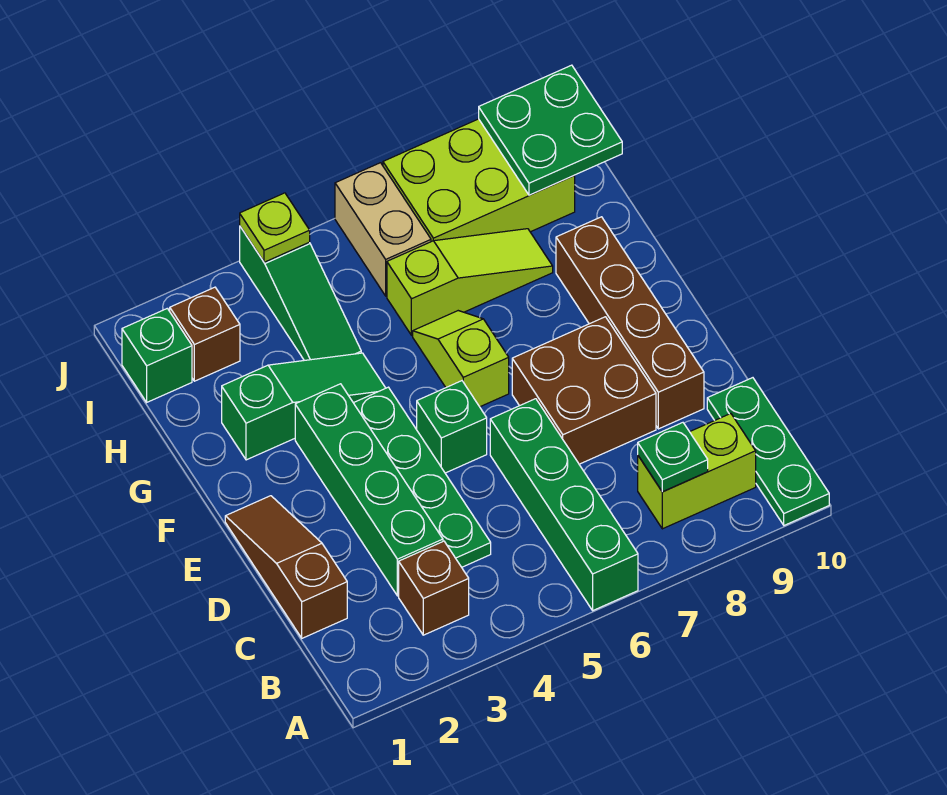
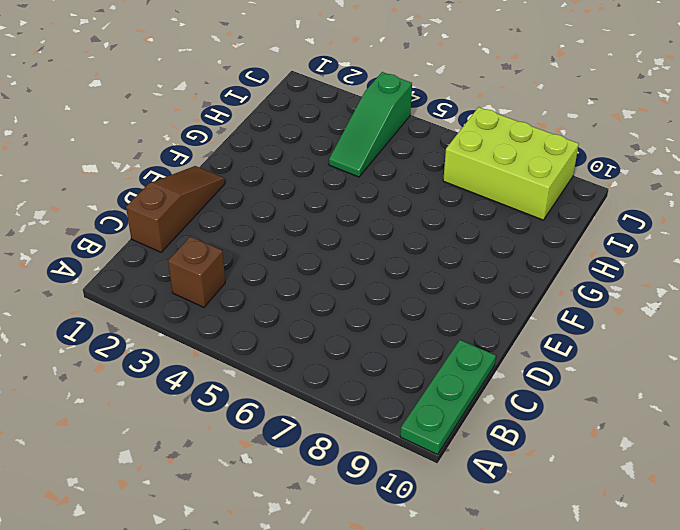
none -> green brick A6:D6 level 1
none -> lime brick B8:B9 level 1
none -> green brick C3:F3 level 1

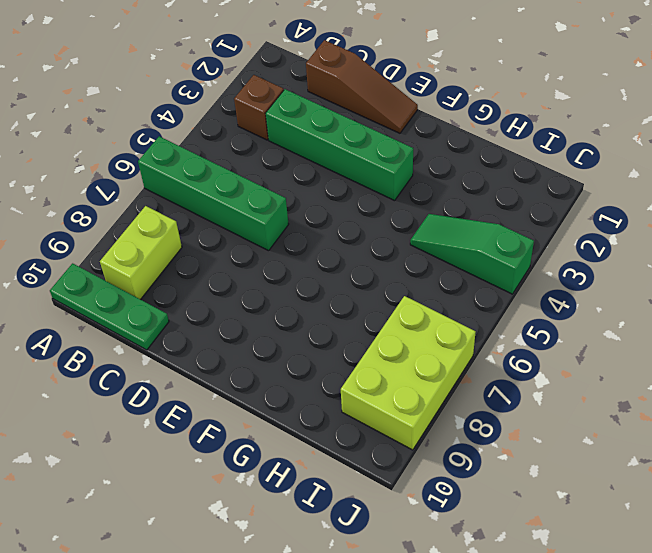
none -> green plate C4:F4 level 1
none -> brown brick D7:E8 level 1
none -> brown brick D9:G9 level 1

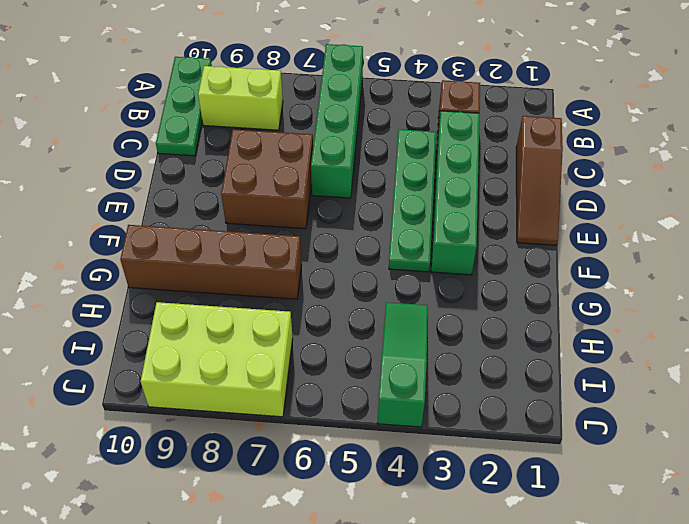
brown brick G7:G10 level 1 -> brown brick D9:G9 level 1
none -> green brick E5 level 1
none -> lime slope F6:G6 level 1 top F
none -> green slope G2:G4 level 1 top 2

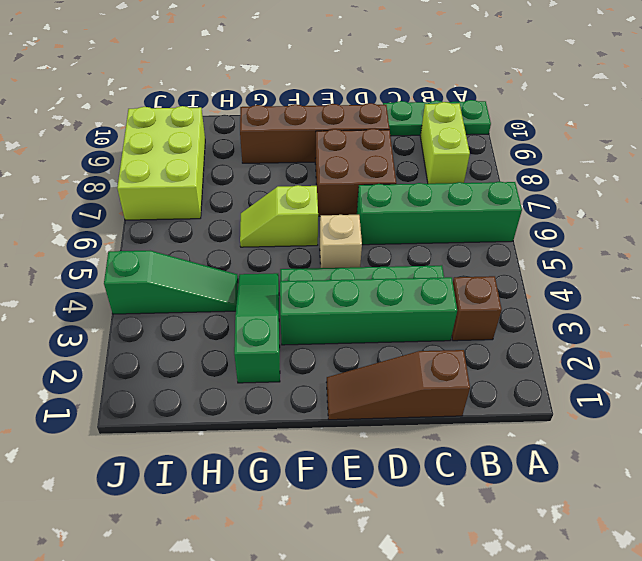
tan brick E5 level 1 -> green brick E5 level 1
none -> lime slope H6:H8 level 1 top 6
none -> green brick I1 level 1
none -> brown brick I2 level 1

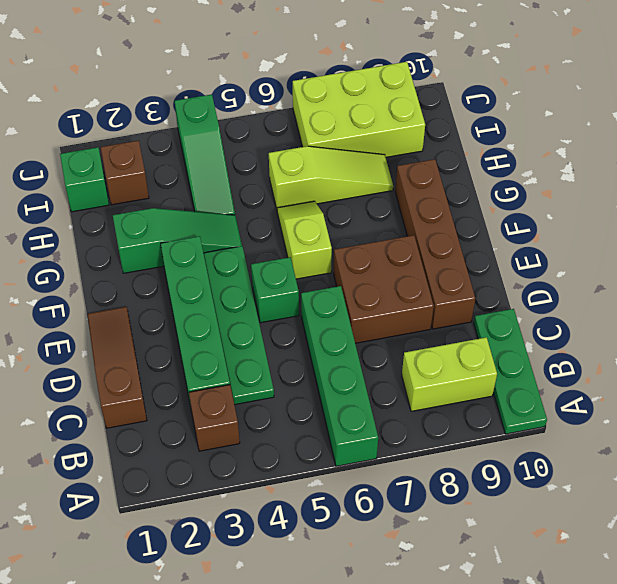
none -> tan brick I6:J6 level 1
none -> green plate B8 level 2
none -> green plate I9:J10 level 2

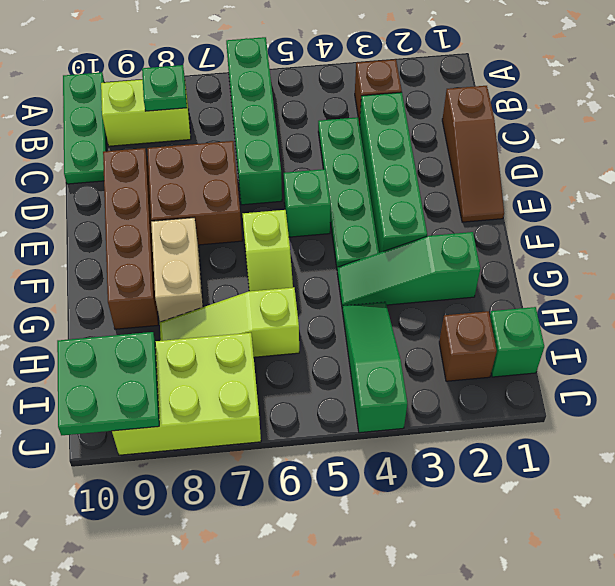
tan brick F8:G8 level 1 -> tan brick I6:J6 level 1
none -> lime plate J4 level 2

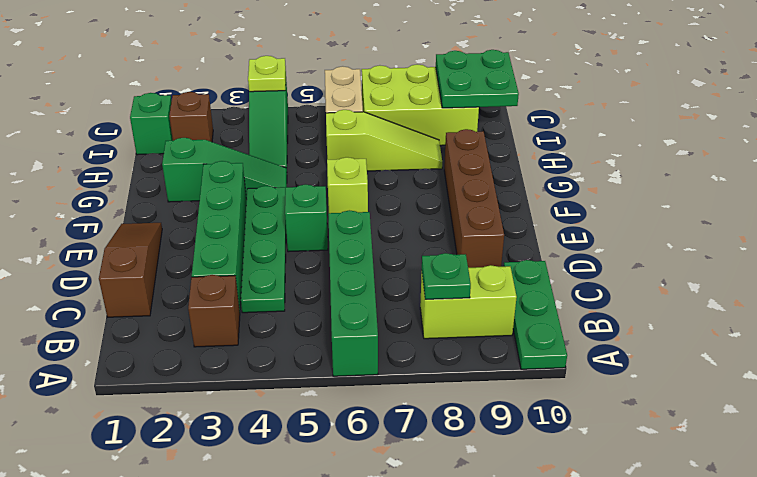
none -> brown brick D7:E8 level 1

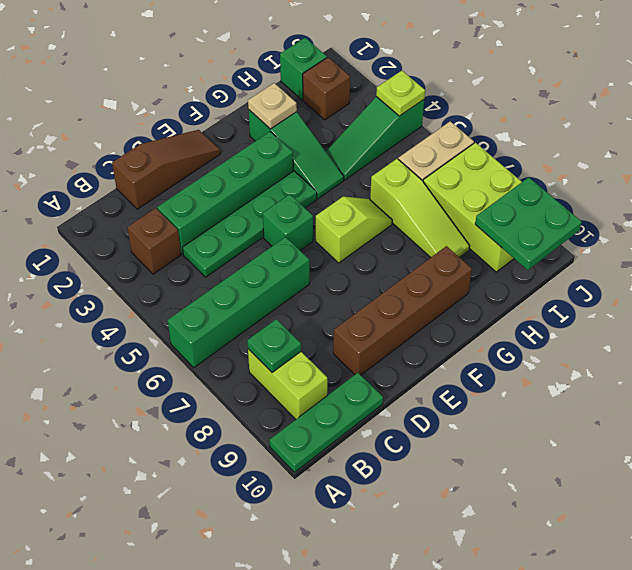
tan plate G2 level 2 -> none
none -> brown brick D7:E8 level 1

